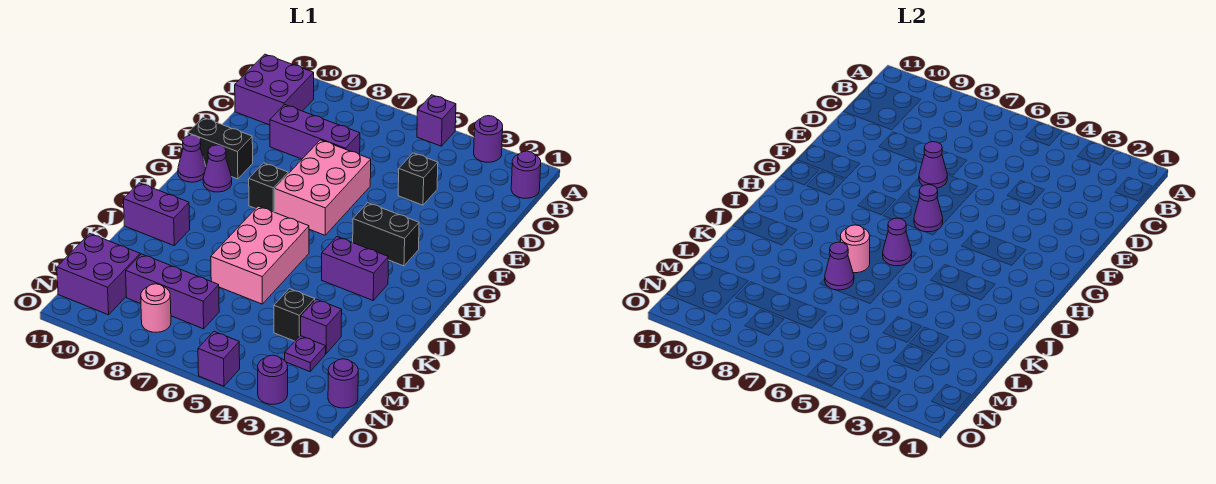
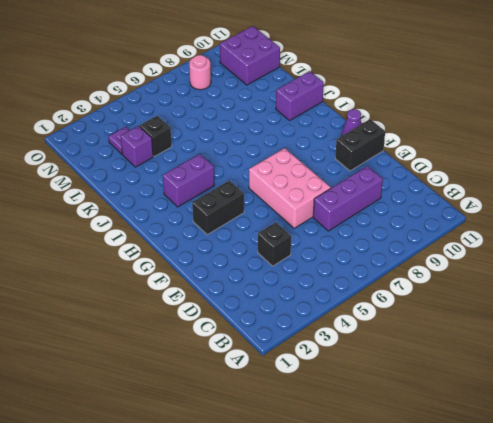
none -> purple round brick A3 level 1
none -> purple brick A5 level 1
none -> purple round brick B1 level 1

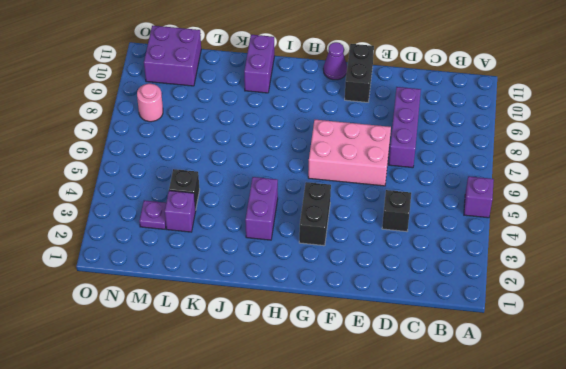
none -> purple round brick A3 level 1
none -> purple round brick B1 level 1
none -> purple brick B10:C11 level 1

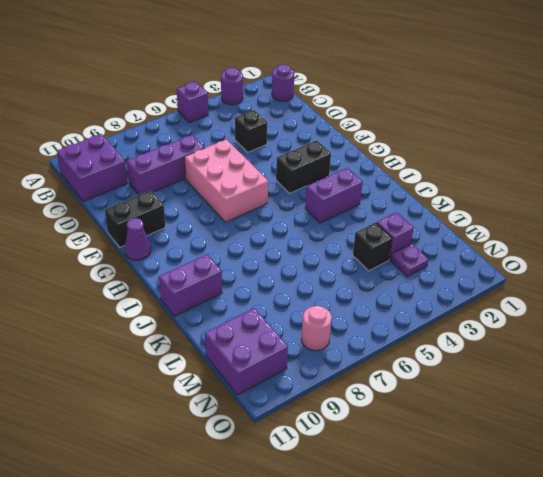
none -> black brick G8 level 1
none -> purple cone G10 level 1
none -> pink brick I6:K7 level 1

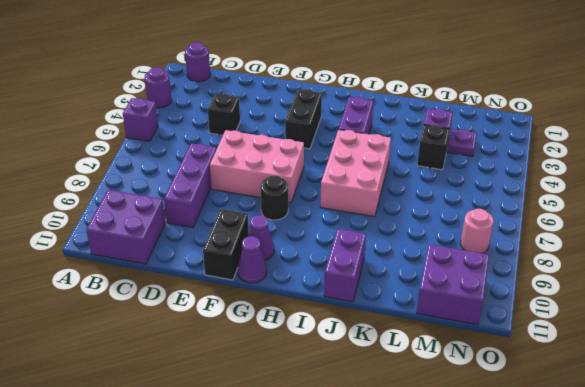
black round brick G8 level 1 -> black brick G8 level 1
pink brick I5:J7 level 1 -> pink brick I6:K7 level 1
none -> purple brick M7:M9 level 1
none -> purple round brick N1 level 1
none -> purple round brick O3 level 1

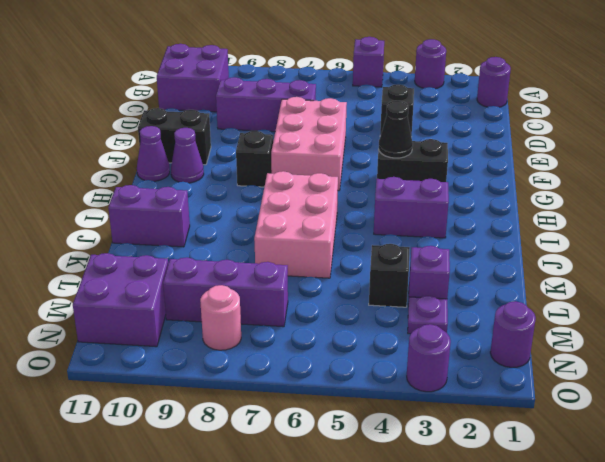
black cone G4 level 2 -> none
none -> purple brick O5 level 1
none -> purple cone E7 level 2
none -> purple cone G6 level 2

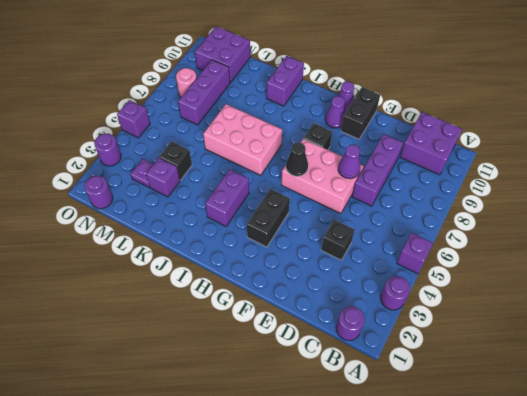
black cone G6 level 2 -> purple cone G6 level 2
none -> purple cone I6 level 2
none -> pink round brick J7 level 2
none -> purple cone K7 level 2

